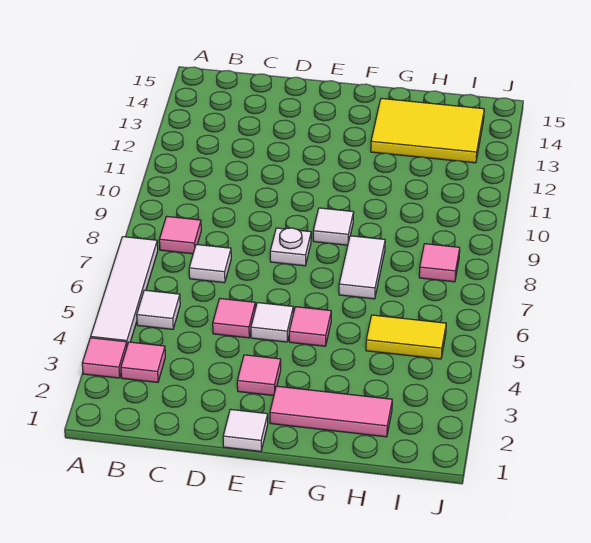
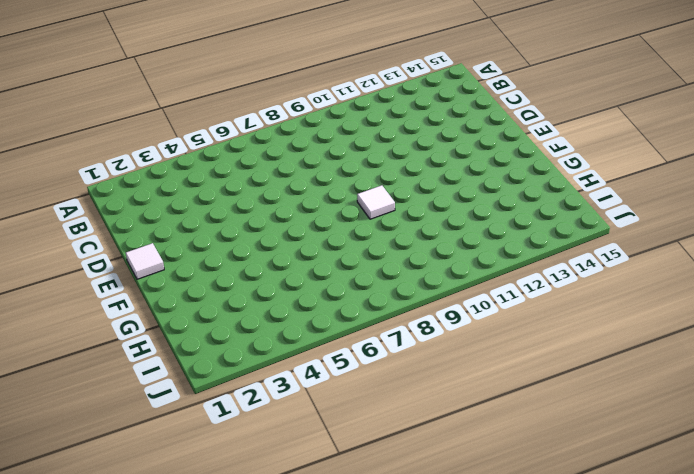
none -> pink tile A3 level 1
none -> white tile A4:A7 level 1
none -> pink tile B3 level 1

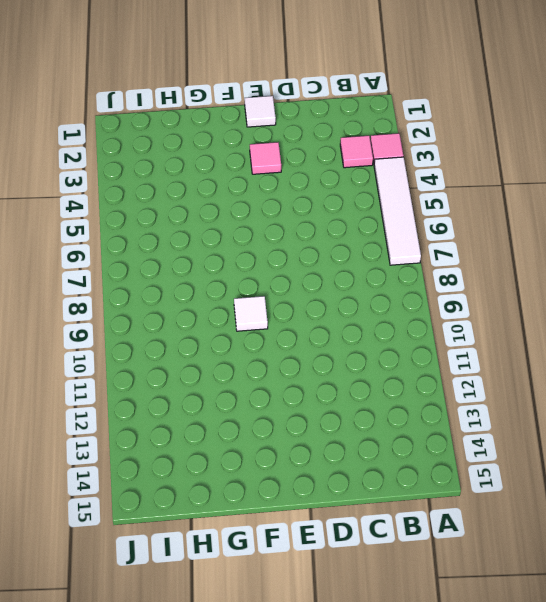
none -> white tile B5 level 1
none -> pink tile B8 level 1
none -> white tile C7 level 1

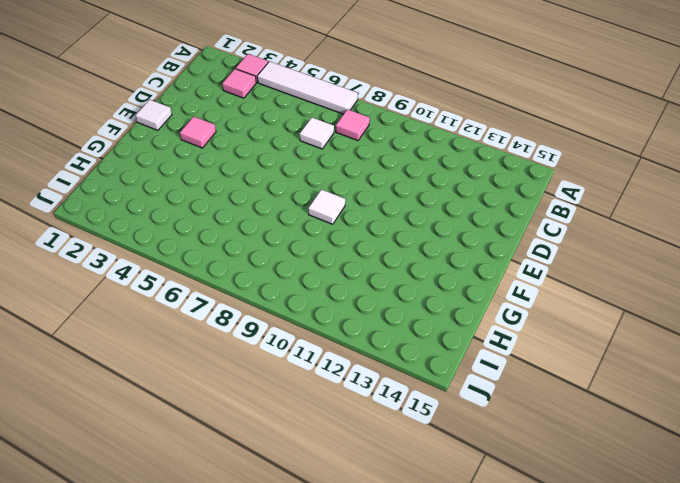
none -> white tile B5 level 1
none -> pink tile D5 level 1
none -> white tile E5 level 1

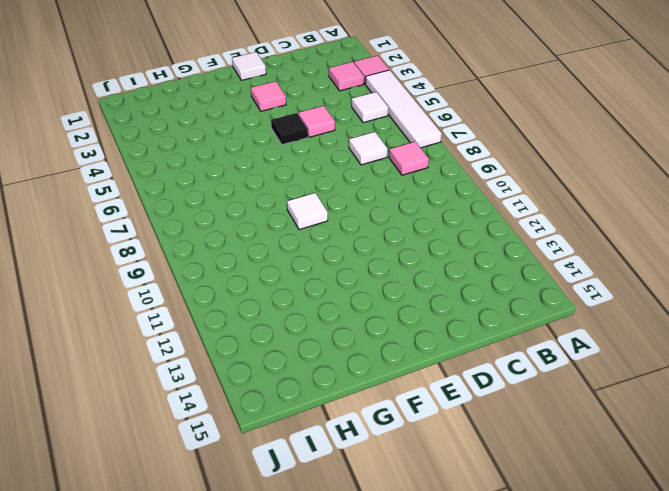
black tile E5 level 1 -> white tile E5 level 1
none -> white plate E8 level 1
none -> pink tile F2:H2 level 1
none -> pink tile F5 level 1

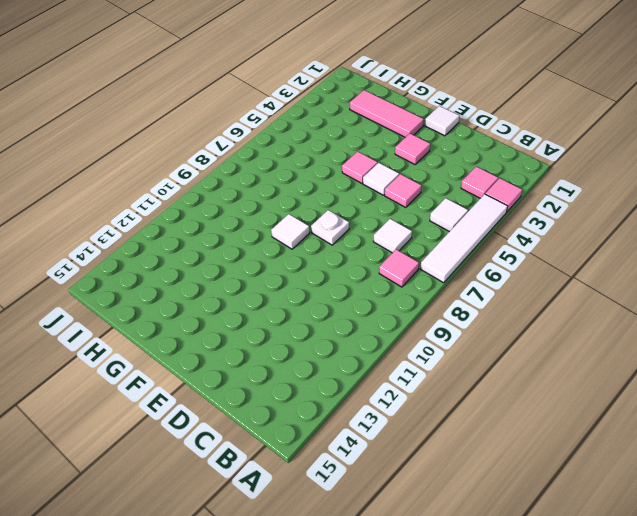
none -> white tile G7:G8 level 1
none -> yellow tile G13:I14 level 1
none -> yellow tile H5:I5 level 1

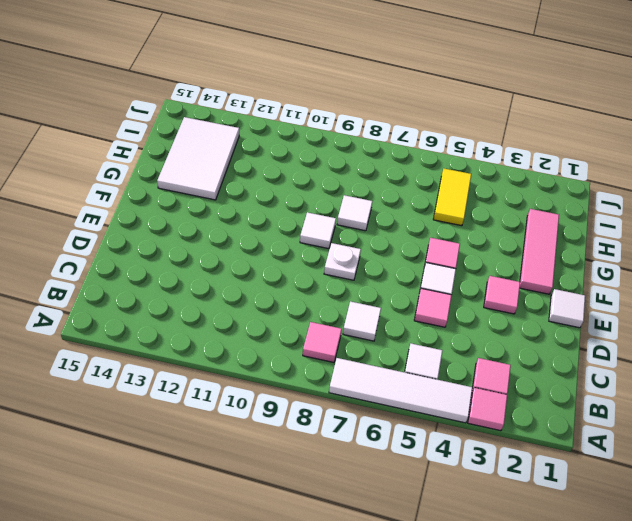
white tile G8 level 1 -> white tile G7:G8 level 1
white tile G13:I14 level 1 -> yellow tile G13:I14 level 1
none -> pink tile I8 level 1

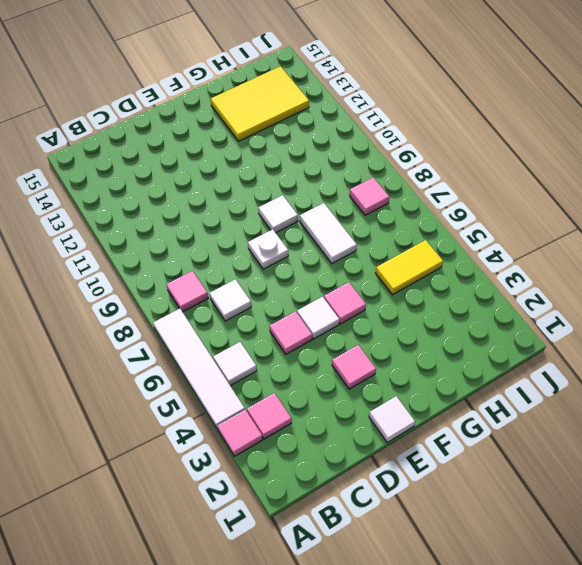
none -> pink tile F2:H2 level 1

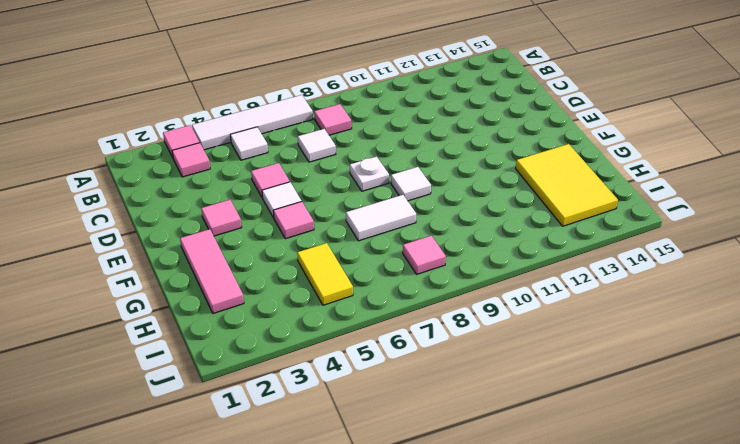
none -> white tile E1 level 1

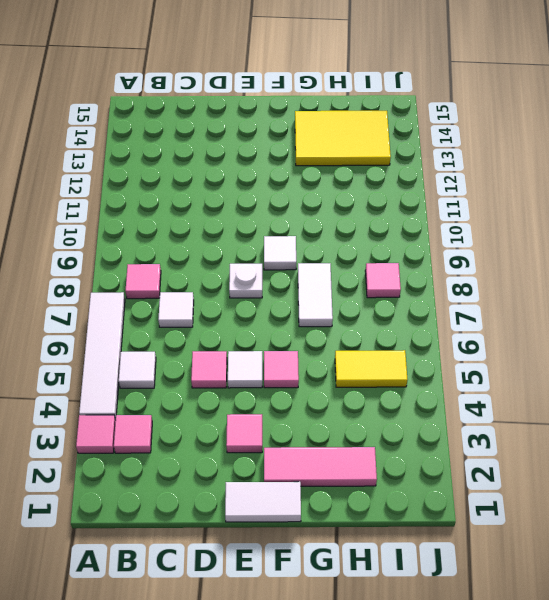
white tile E1:F1 level 1 -> white tile E1 level 1

